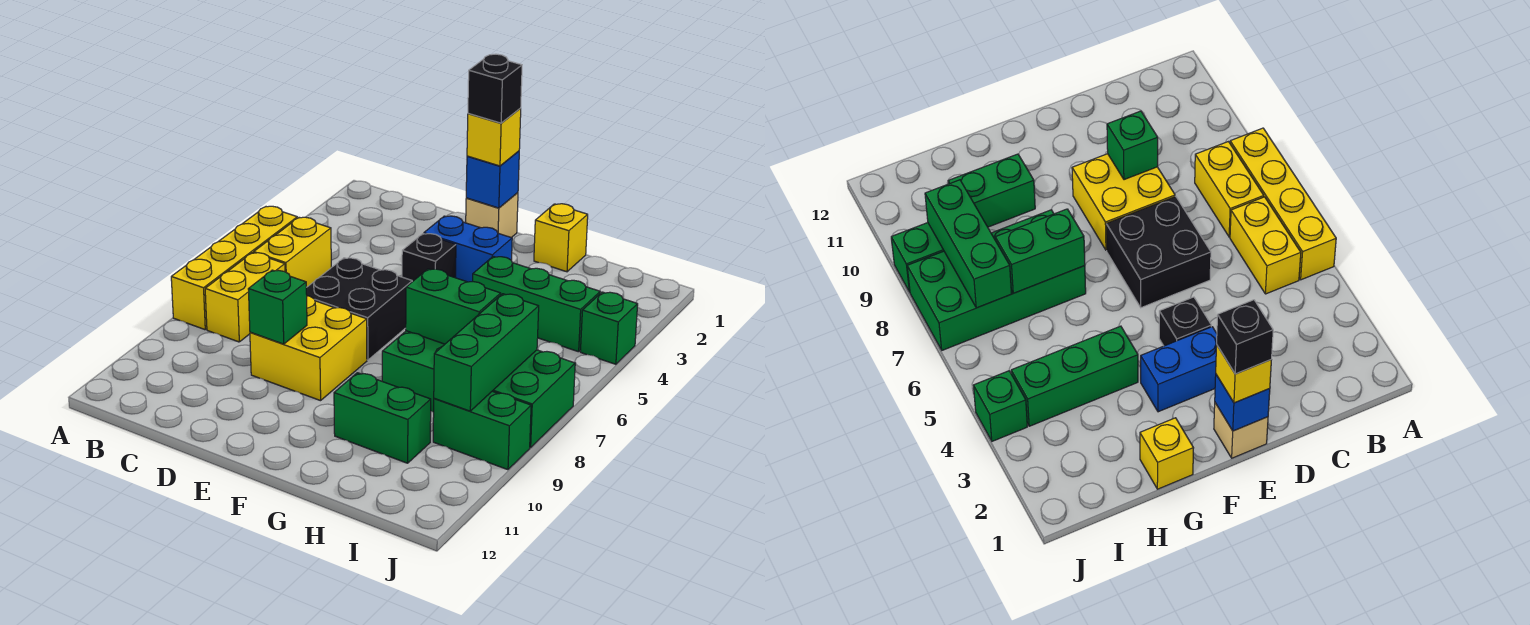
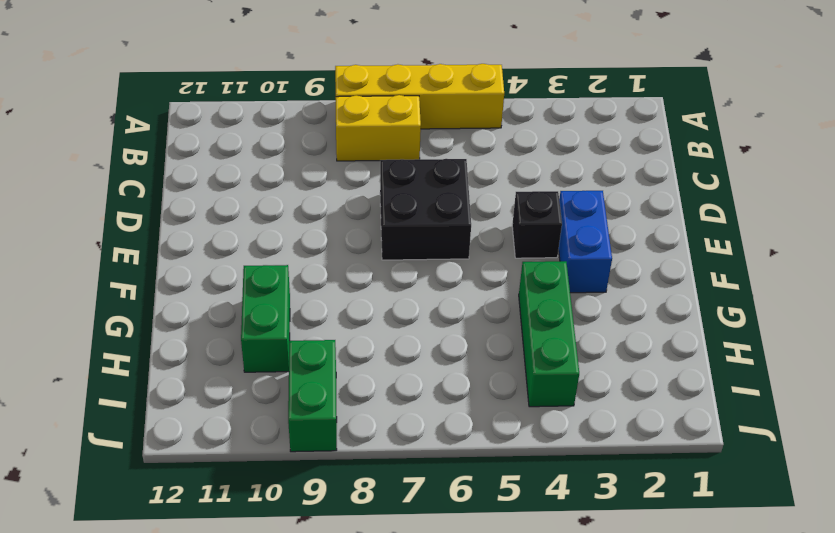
none -> yellow brick B5:B6 level 1
none -> yellow brick D8:E9 level 1
none -> tan brick E1 level 1

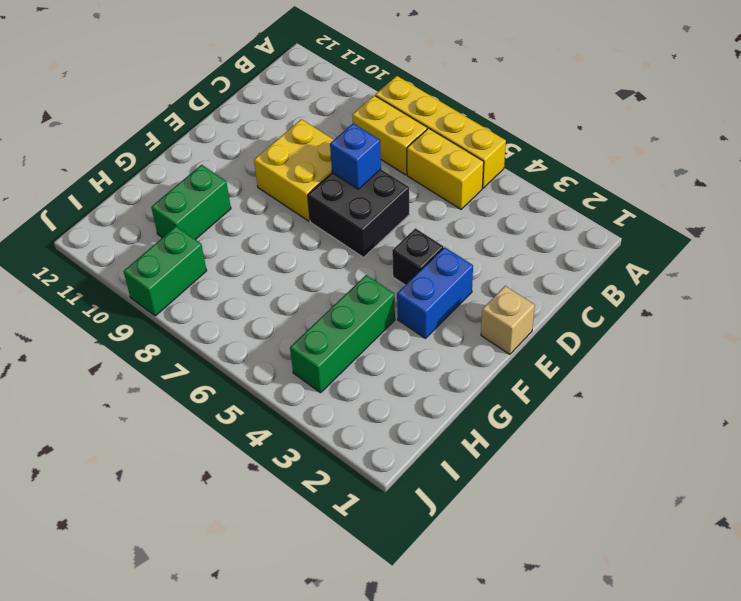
blue brick D7 level 2 -> blue brick E1 level 2
none -> yellow brick G1 level 1
none -> green brick G7:J8 level 1
none -> green brick J4 level 1

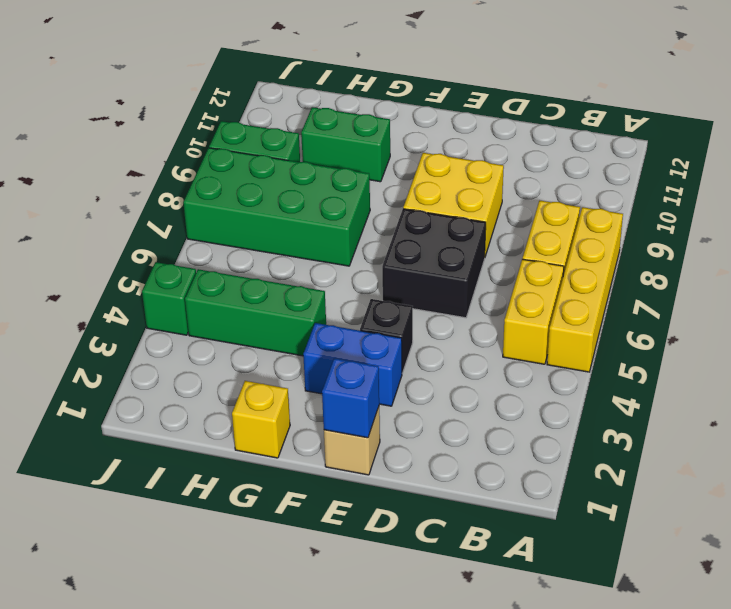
none -> green brick D9 level 2
none -> green brick G7:H7 level 2
none -> green brick I7:I9 level 2

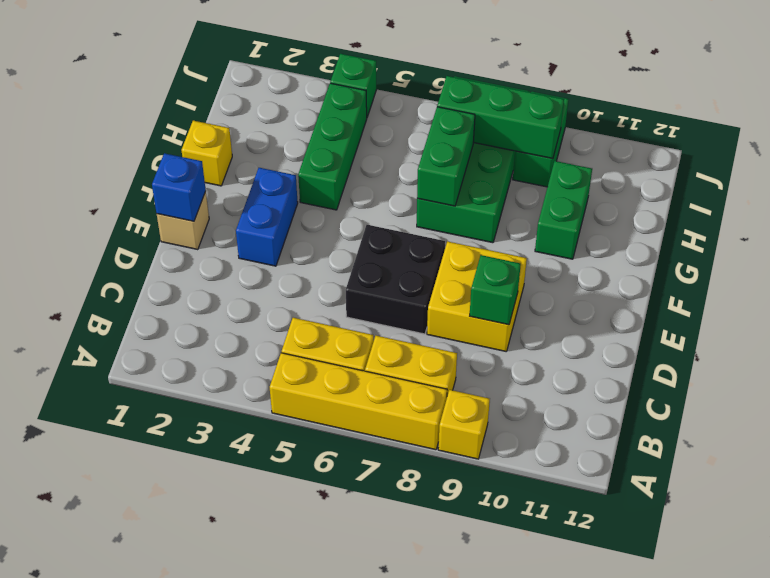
yellow brick A9 level 1 -> yellow brick E1 level 3
none -> black brick E4 level 1
none -> black brick E1 level 4

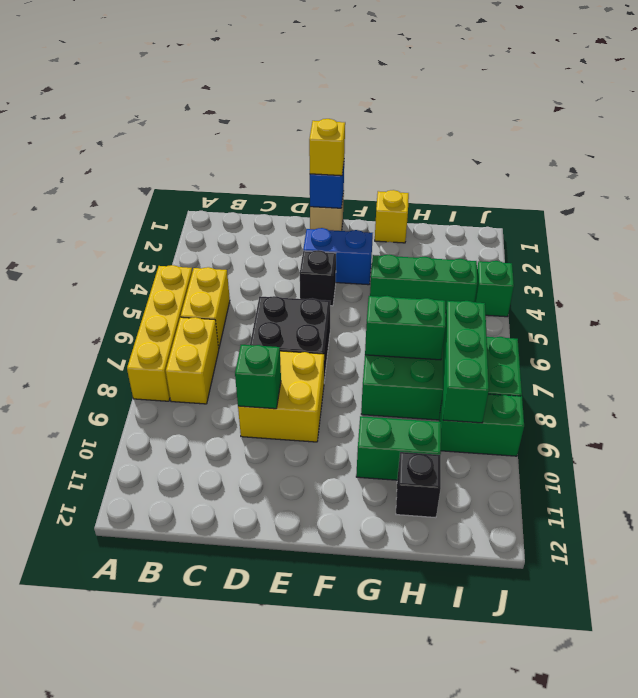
black brick H11 level 1 -> black brick E1 level 4

